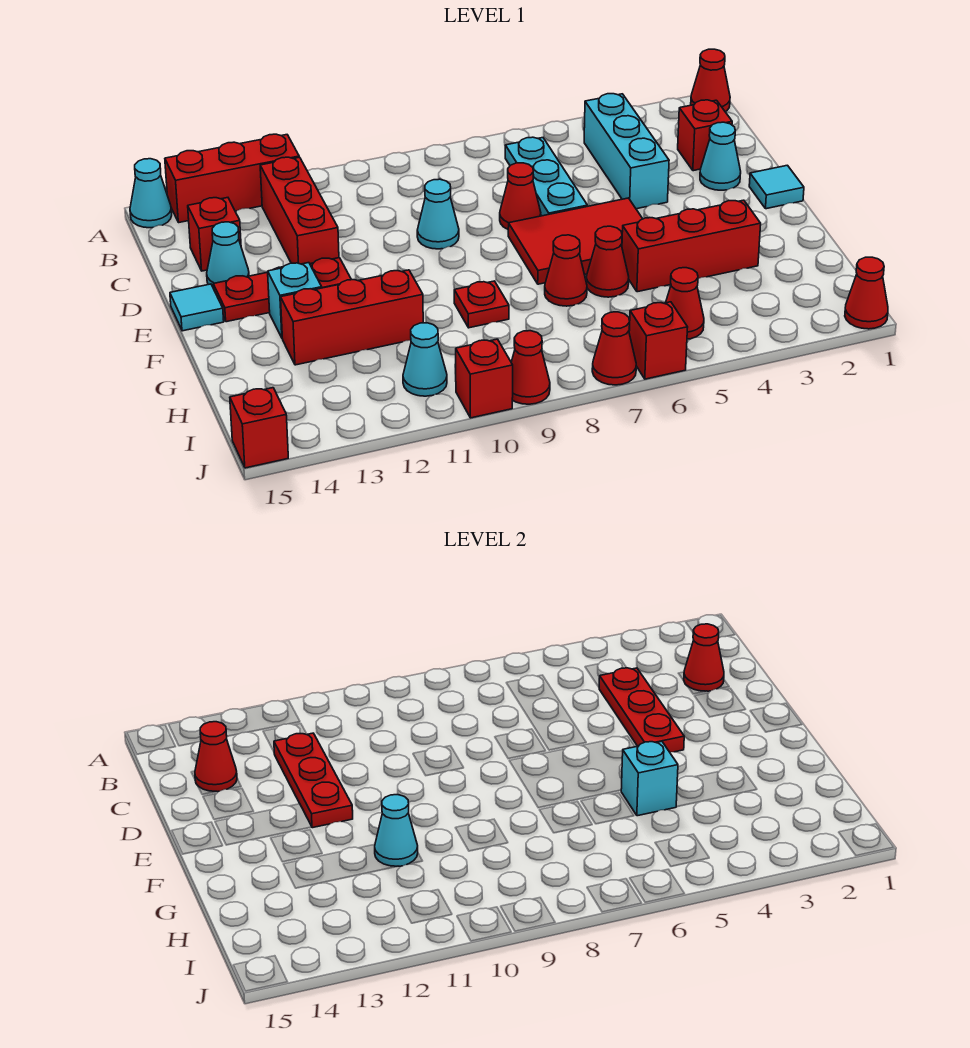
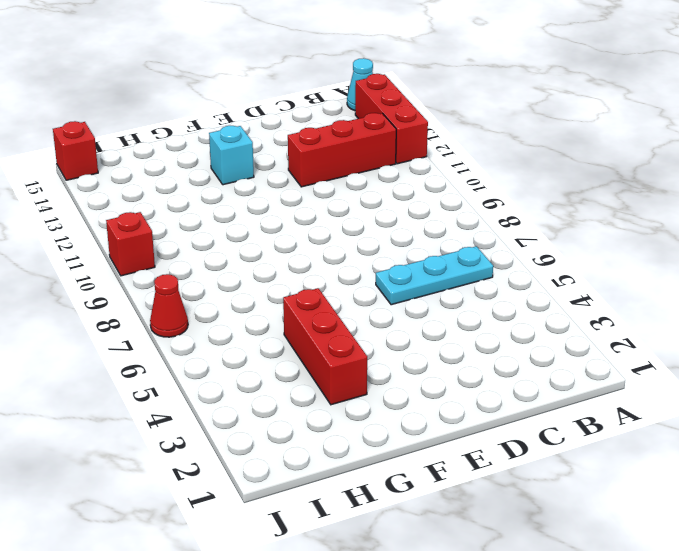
none -> red cone A1 level 1
none -> cyan brick B4:D4 level 1
none -> red brick C2 level 1
none -> red brick C14 level 1

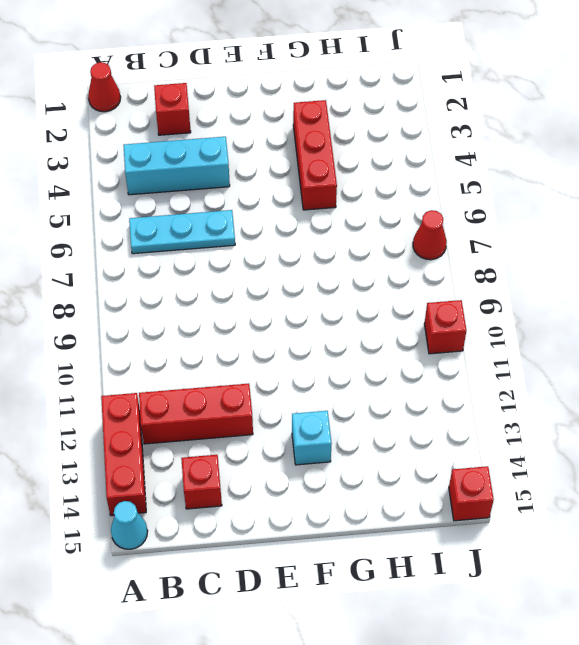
none -> cyan cone D2 level 1
none -> red cone D7 level 1
none -> cyan cone D9 level 1
none -> cyan cone D14 level 1

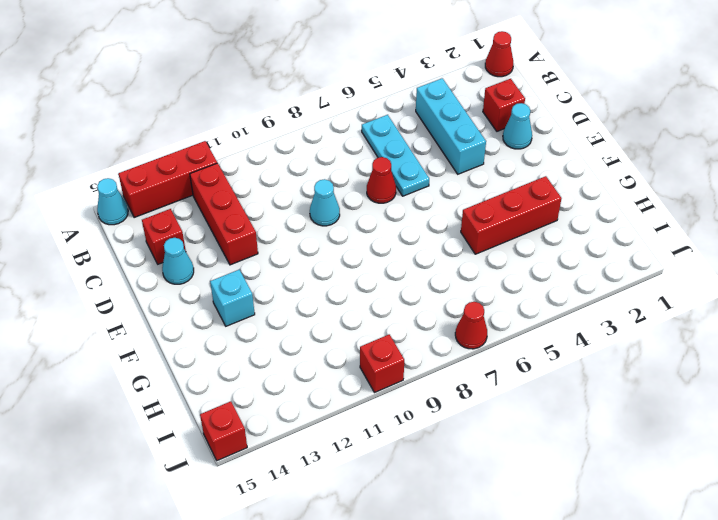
none -> cyan tile E1 level 1
none -> red tile E5:F7 level 1
none -> red plate E12:E14 level 1
none -> cyan tile E15 level 1

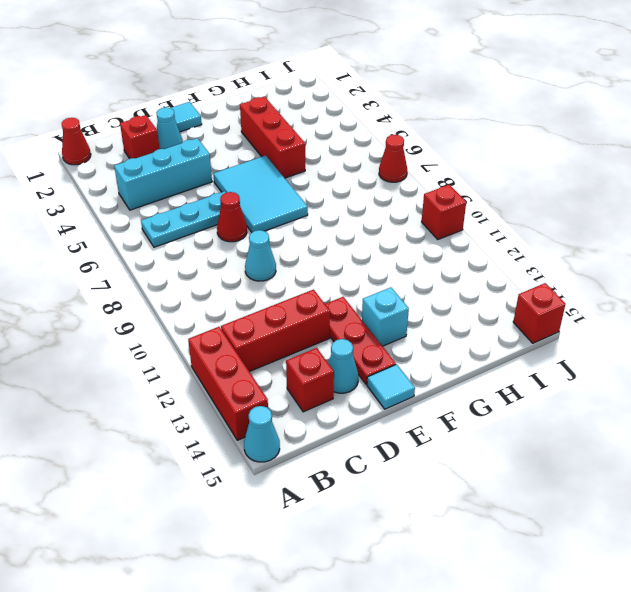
cyan tile E5:F7 level 1 -> red tile E5:F7 level 1
none -> red cone G6 level 1
none -> red cone G7 level 1
none -> red plate G9 level 1
none -> red brick G11:G13 level 1

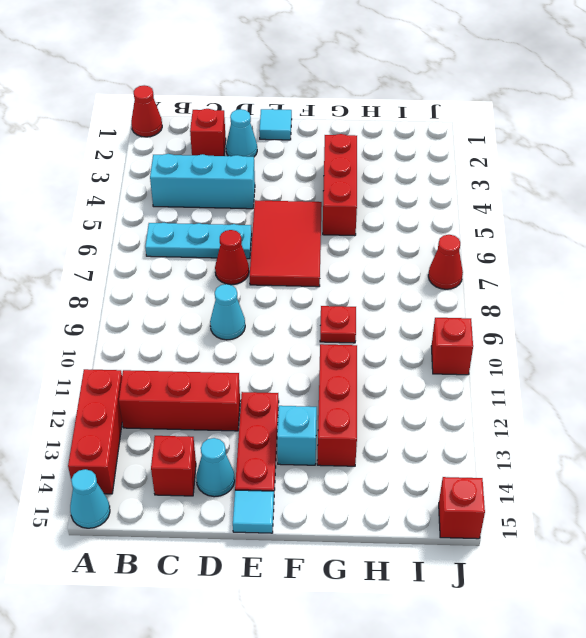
none -> red cone G6 level 1
none -> red cone G7 level 1
none -> red cone I5 level 1
none -> cyan cone I11 level 1

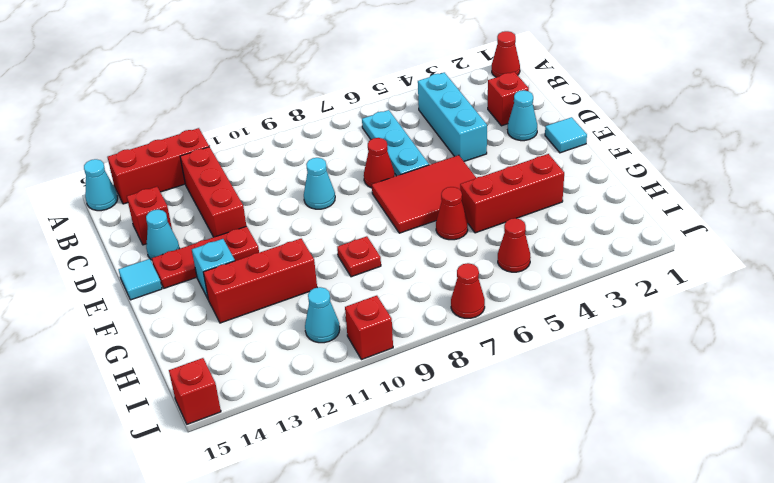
none -> red cone G7 level 1
none -> red cone J1 level 1
none -> red brick J6 level 1
none -> red cone J9 level 1

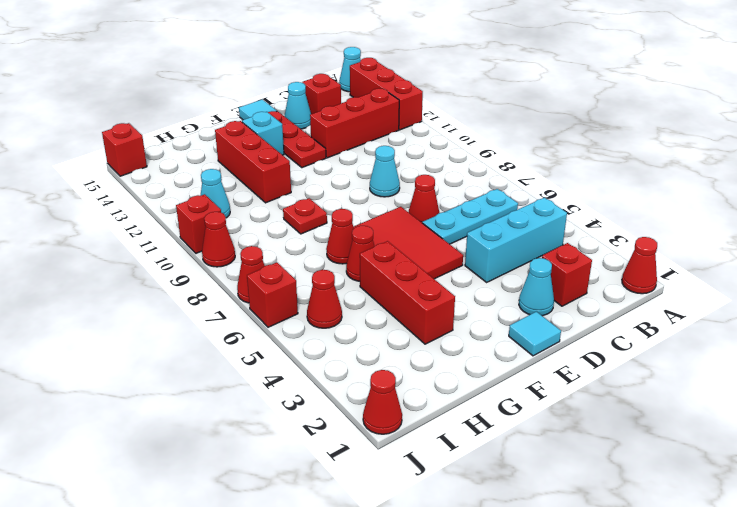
none -> red cone C2 level 2
none -> red plate C4:E4 level 2
none -> red plate C12:E12 level 2
none -> red cone C14 level 2

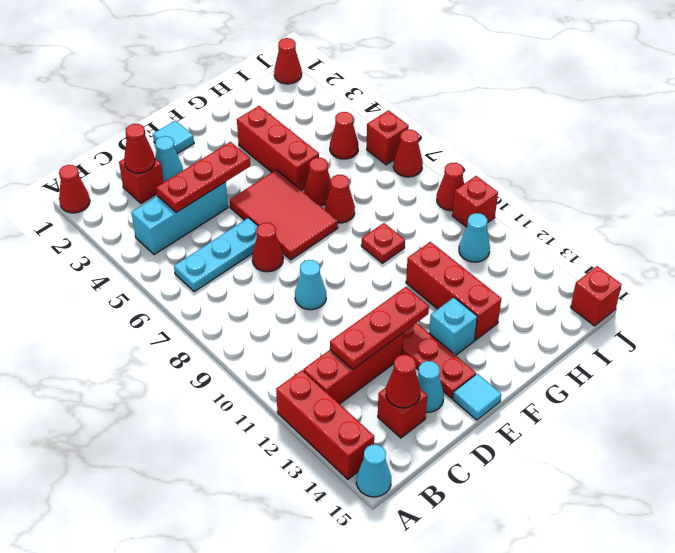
none -> cyan brick G5 level 2
none -> cyan cone G11 level 2

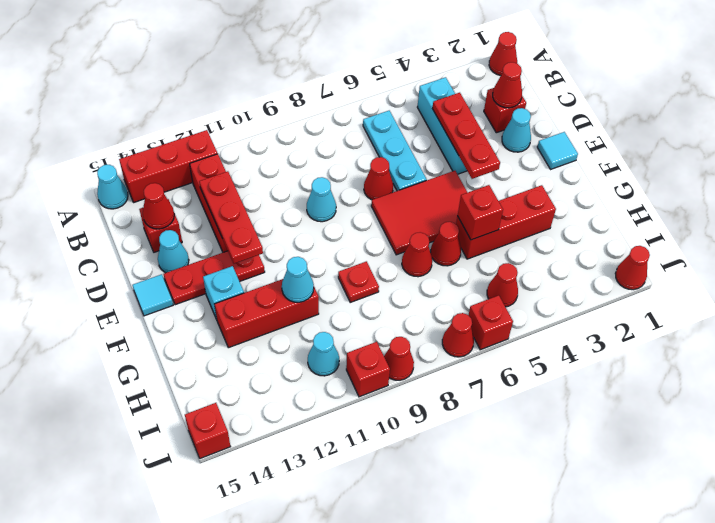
red brick G5 level 2 -> cyan brick G5 level 2

